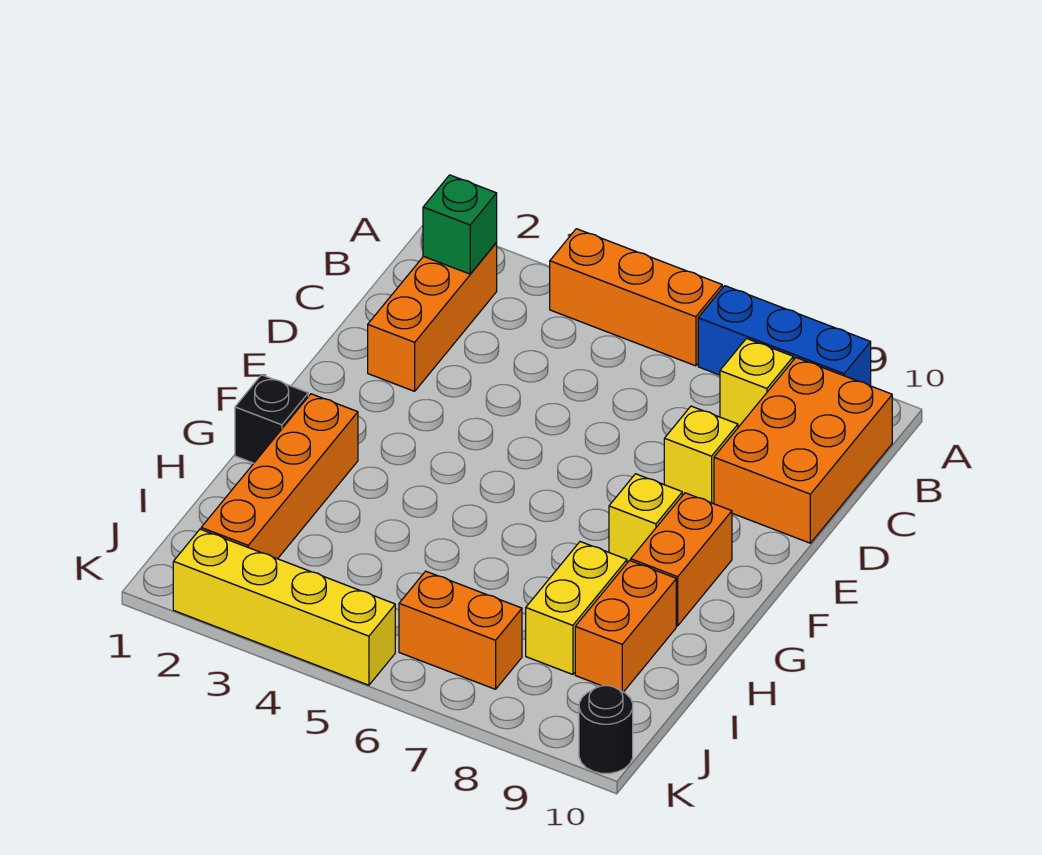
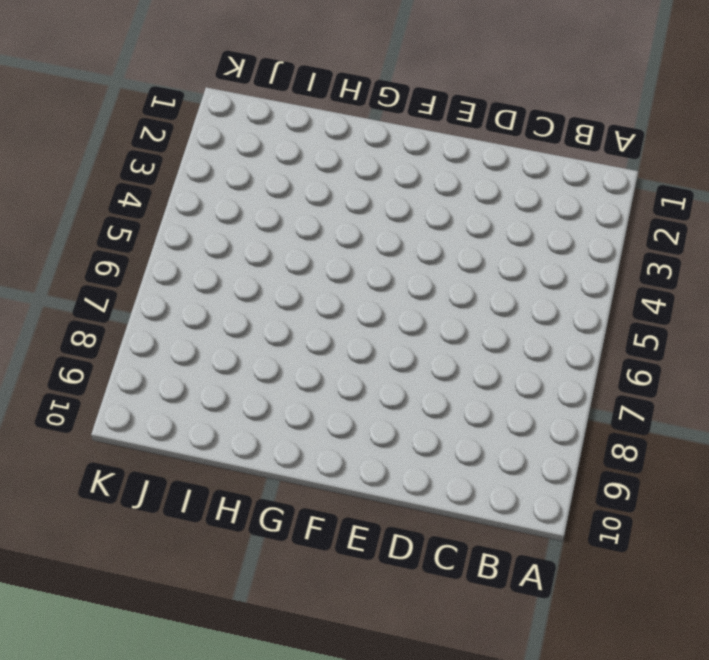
none -> orange brick A4:A6 level 1
none -> blue brick A7:A9 level 1
none -> orange brick B2:D2 level 1

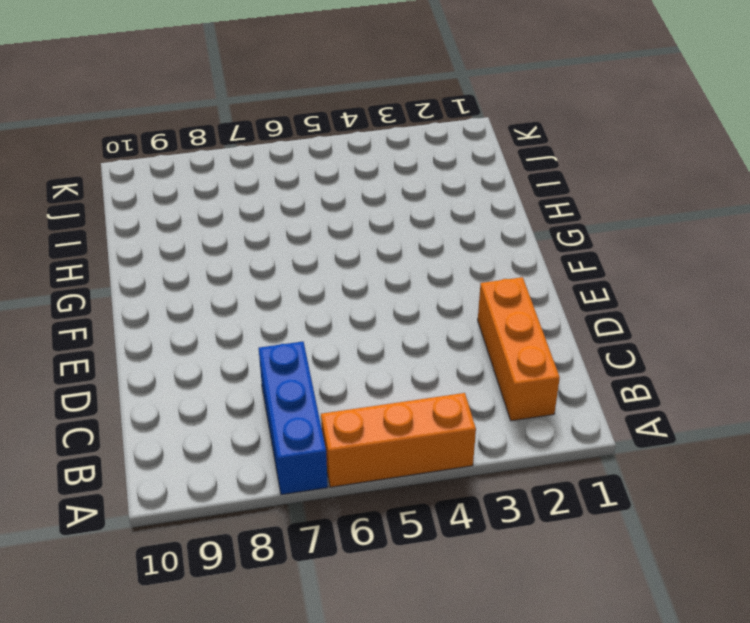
blue brick A7:C7 level 1 -> blue brick A7:A9 level 1
none -> yellow brick B8 level 1
none -> orange brick B9:D10 level 1
none -> yellow brick D8 level 1

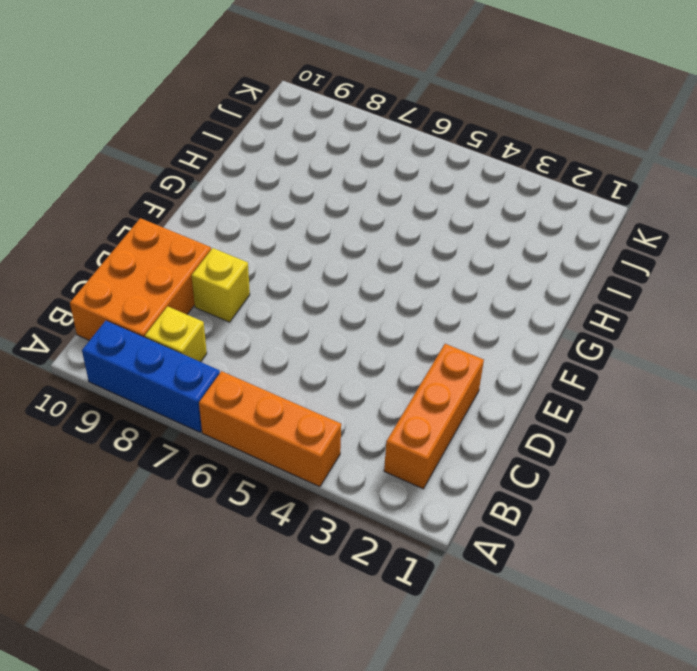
none -> yellow brick F8 level 1
none -> orange brick F9:G9 level 1
none -> black brick G1 level 1

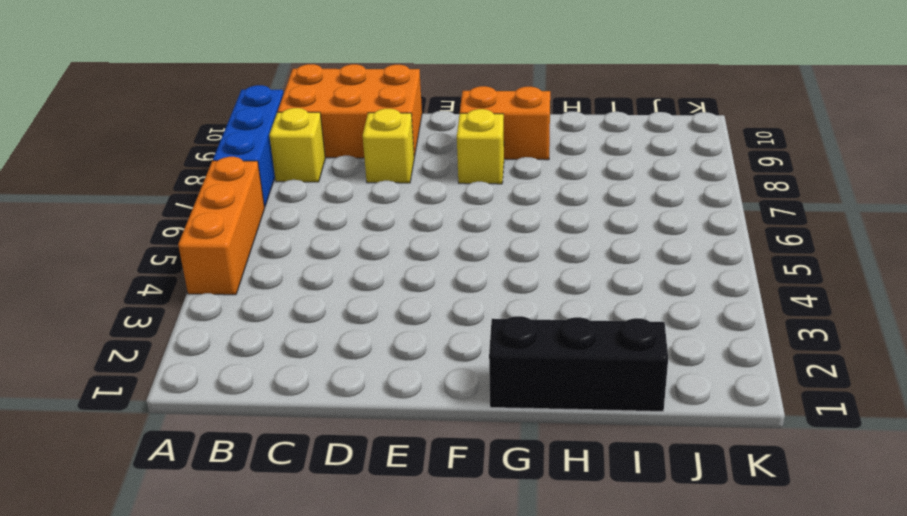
black brick G1:I1 level 1 -> black brick G1 level 1
none -> orange brick B2:D2 level 1
none -> orange brick G2:J2 level 1
none -> yellow brick H8:I8 level 1

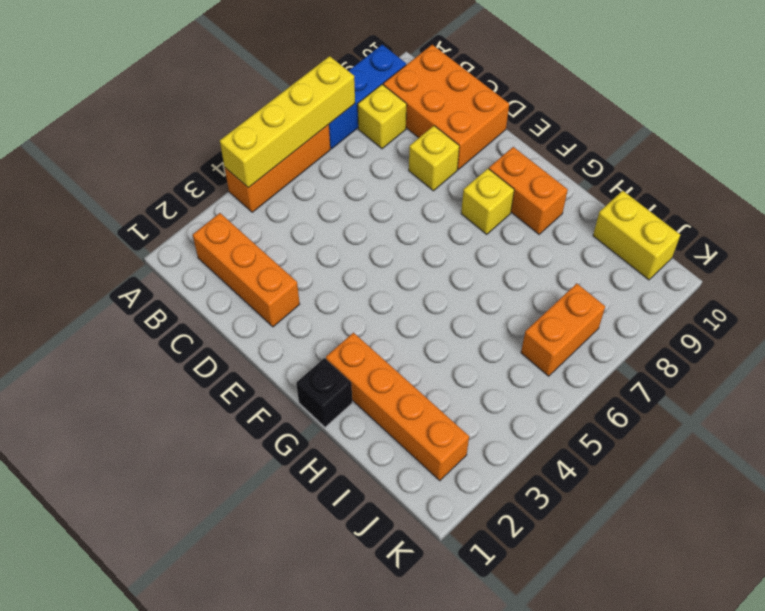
yellow brick A4:A7 level 2 -> yellow brick K2:K5 level 1
yellow brick I10:J10 level 1 -> yellow brick H8:I8 level 1
none -> orange brick H9:I9 level 1
none -> black round brick K10 level 1
none -> green brick B2 level 2

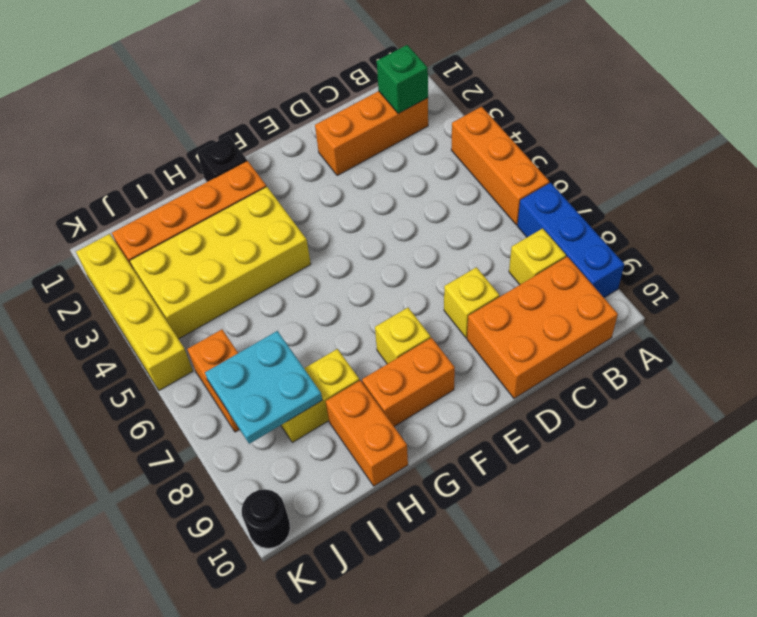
yellow brick G3:J4 level 1 -> none
orange brick H9:H10 level 1 -> orange brick H9:I9 level 1
cyan plate I7:J8 level 2 -> none

